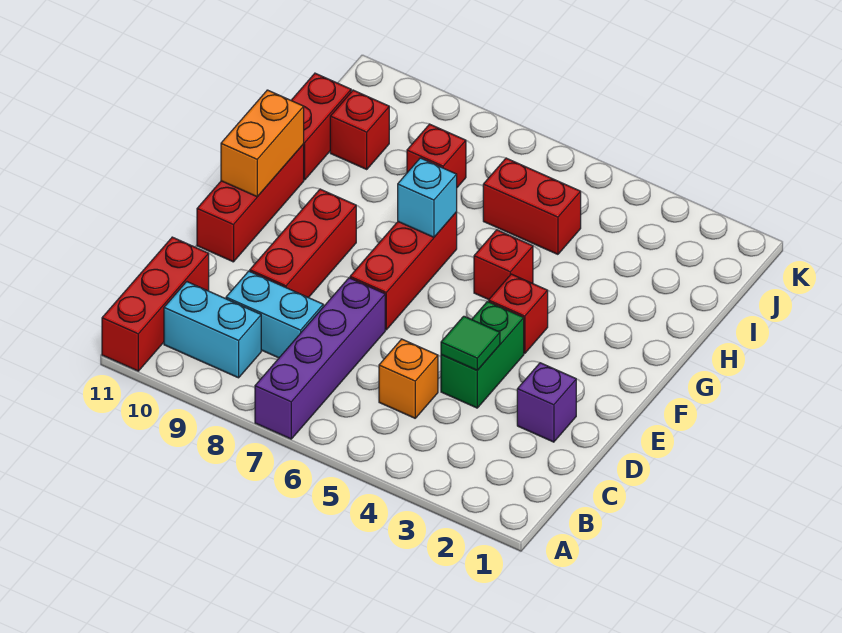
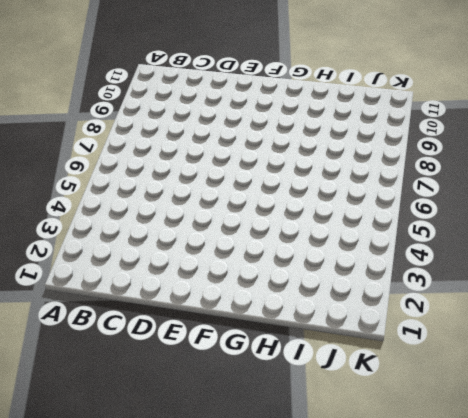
none -> purple brick A7:D7 level 1
none -> red brick A11:C11 level 1
none -> cyan brick B9:B10 level 1

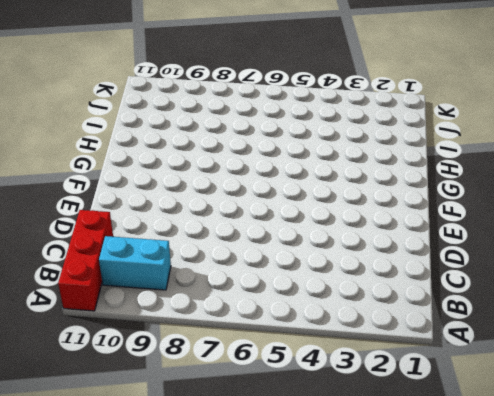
none -> purple brick A7:D7 level 1
none -> orange brick C5 level 1
none -> cyan brick C8:C9 level 1

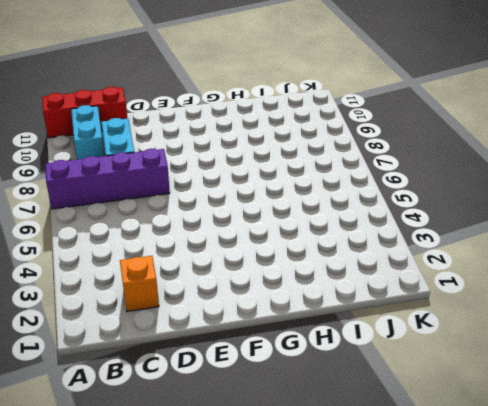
orange brick C2 level 1 -> orange brick C5 level 1
none -> purple brick D2 level 1
none -> green brick D4:E4 level 1
none -> red brick D9:F9 level 1

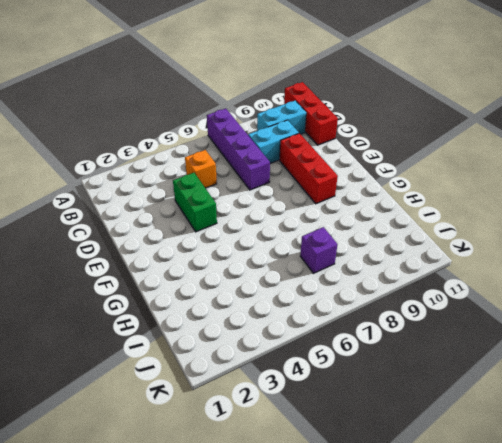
purple brick I7 level 1 -> purple brick D2 level 1
none -> red brick E7:G7 level 1
none -> red brick E11:G11 level 1
none -> red brick F4 level 1

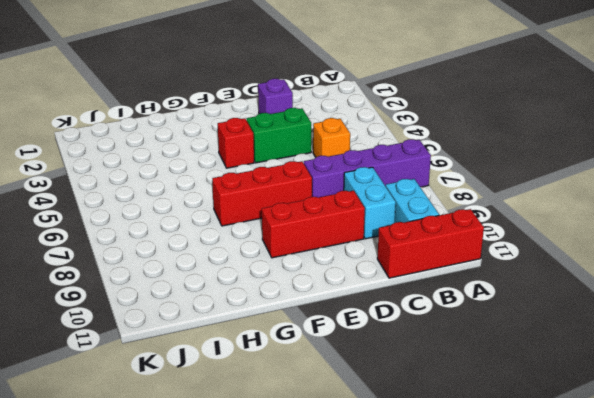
none -> red brick E11:G11 level 1
none -> red brick G5 level 1
none -> red brick H11:I11 level 1

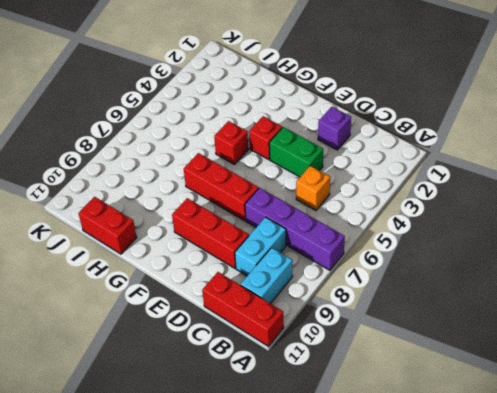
none -> red brick E11:G11 level 1
none -> red brick I5:I6 level 1
none -> red brick I8 level 1

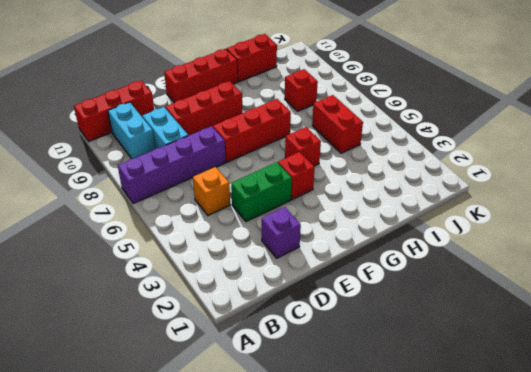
none -> red brick I10 level 1
none -> green tile D4 level 2
none -> orange brick F11:G11 level 2

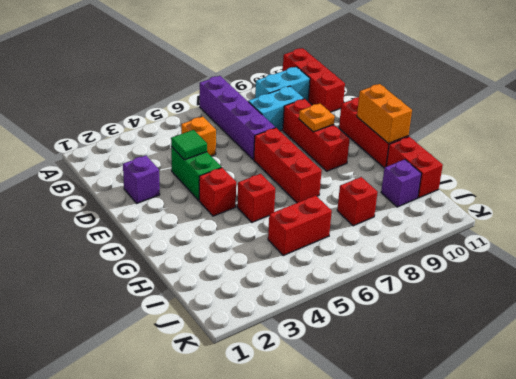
orange plate E9 level 2 -> none
purple brick I10 level 1 -> red brick I10 level 1
none -> cyan brick G7 level 2

